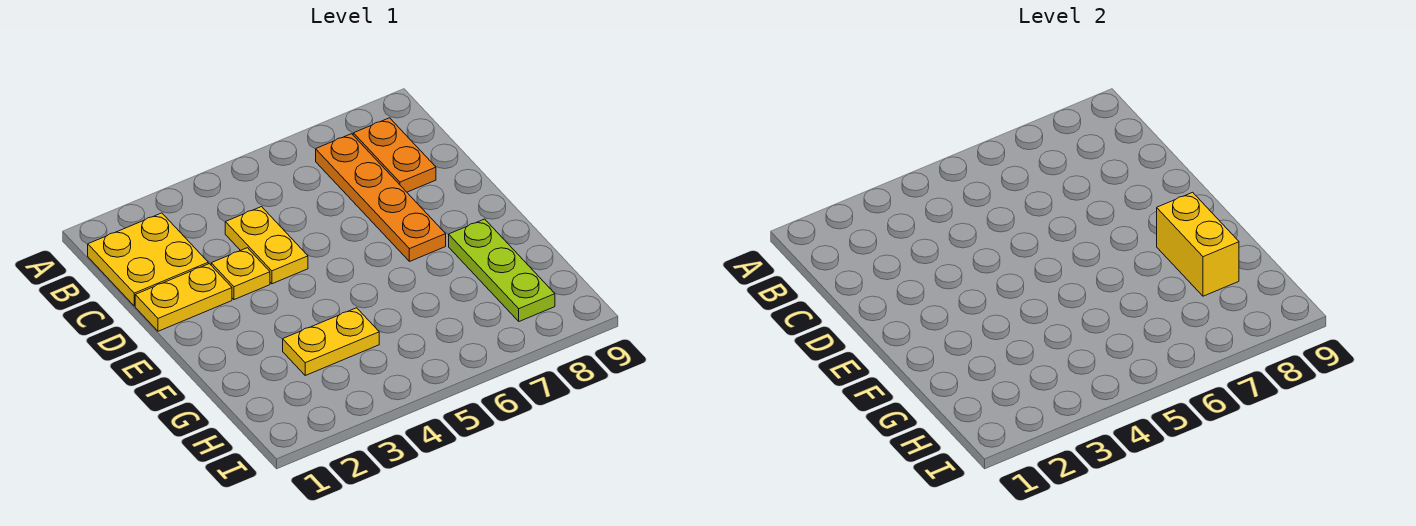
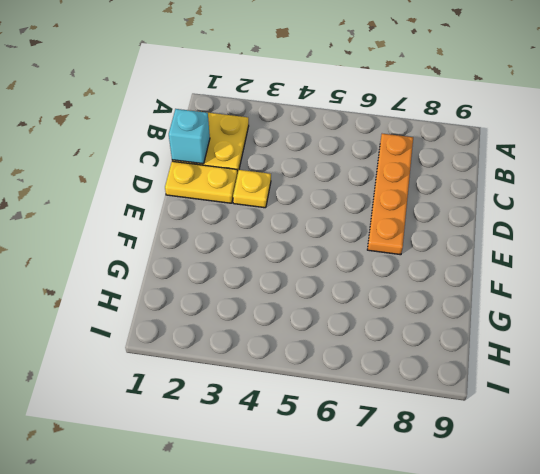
cyan brick C1 level 2 -> none
none -> orange plate B8:C8 level 1
none -> yellow plate C4:D4 level 1

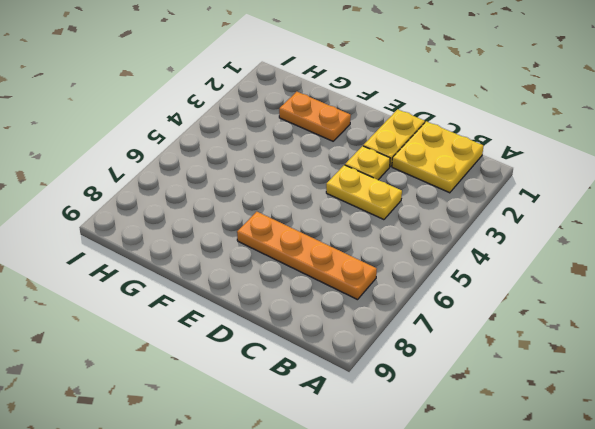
orange plate F2:G2 level 1 -> orange plate B8:C8 level 1
none -> lime plate F8:H8 level 1
none -> yellow plate G3:G4 level 1

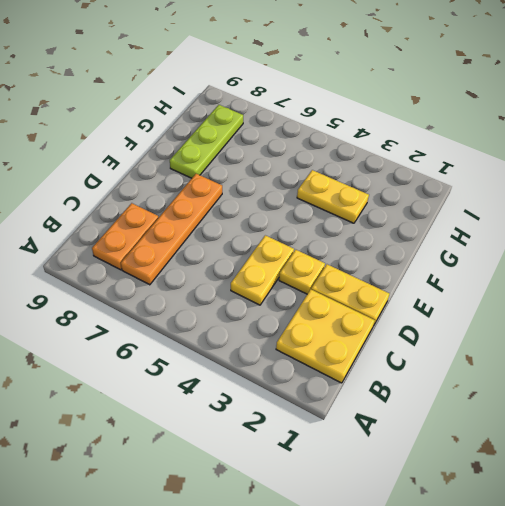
none -> yellow brick F8:G8 level 2

